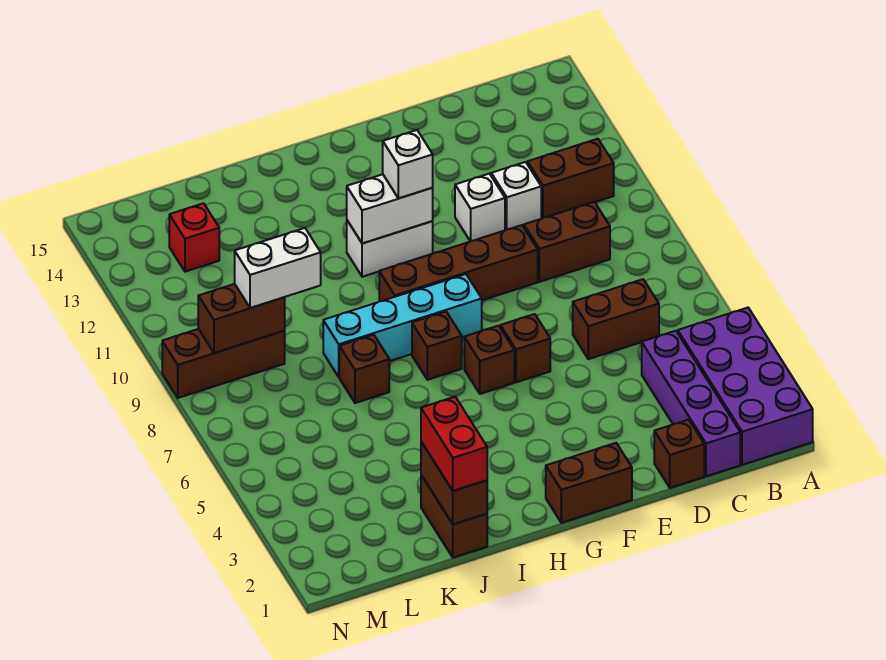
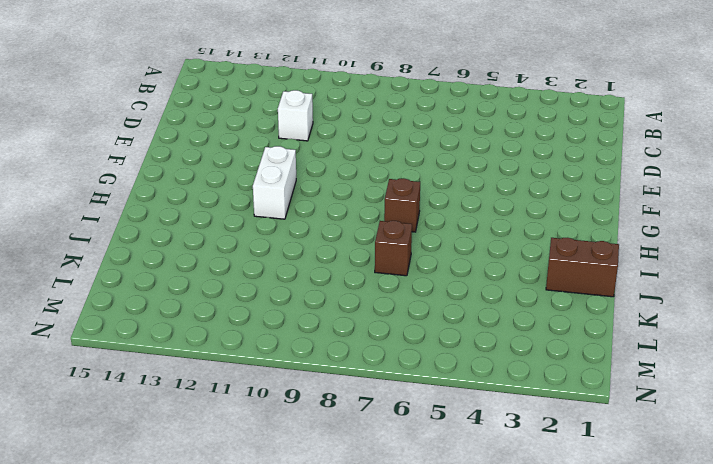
none -> purple brick A1:B4 level 1
none -> brown brick B11:C11 level 1
none -> purple brick C1:C4 level 1

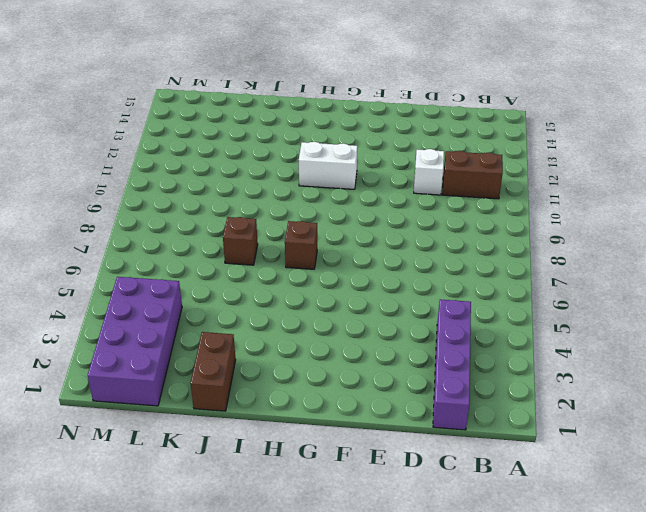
purple brick L1:M4 level 1 -> purple brick A1:B4 level 1
none -> brown brick C6:D6 level 1
none -> brown brick C9:D9 level 1
none -> brown brick D1 level 1

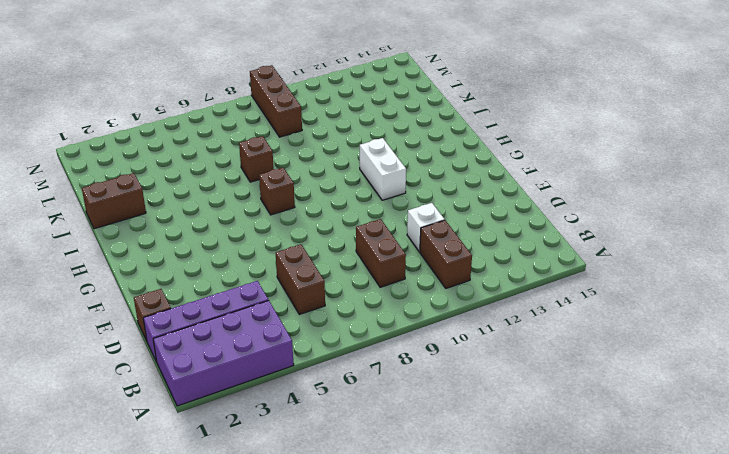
none -> brown brick E9:H9 level 1
none -> white brick E11 level 1
none -> brown brick F1:G1 level 1

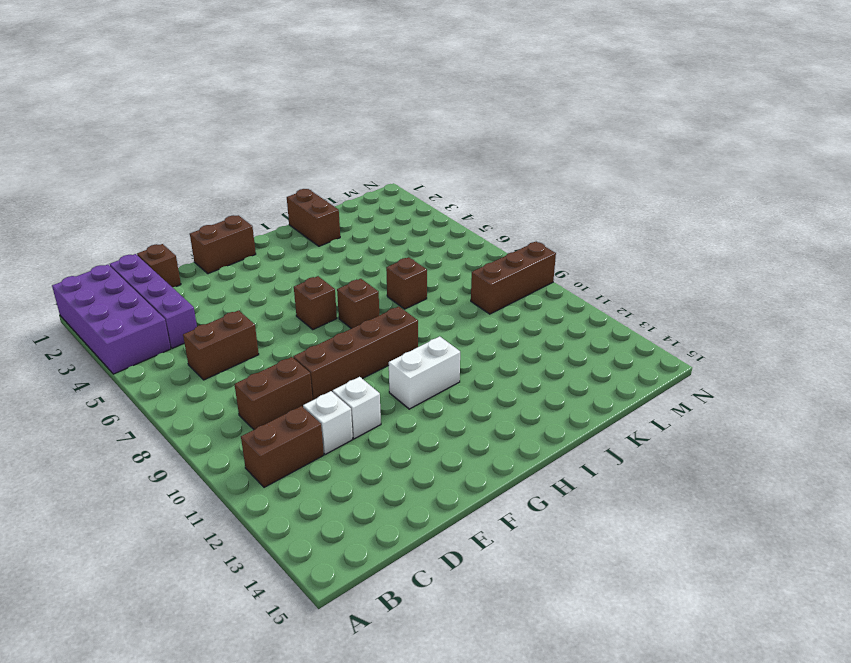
none -> brown brick F6 level 1
none -> cyan brick G8:J8 level 1
none -> red brick L13 level 1

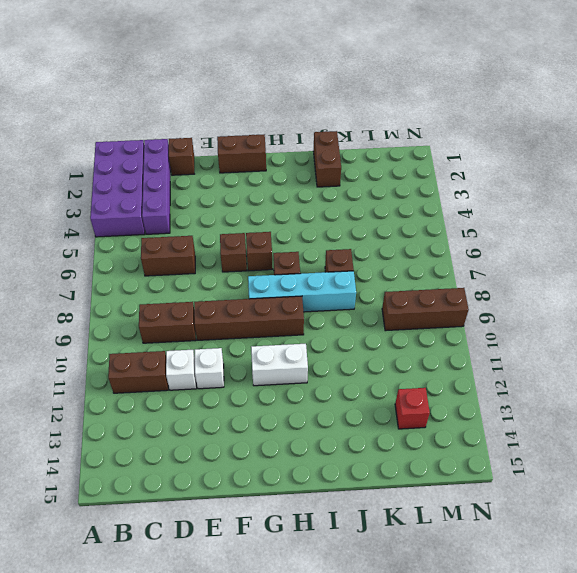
none -> white brick G11:H11 level 2
none -> brown brick J1:J2 level 2
none -> brown brick L9:M9 level 2

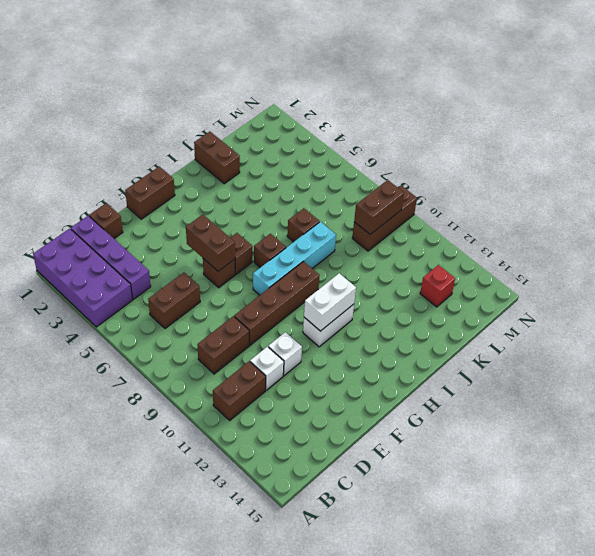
brown brick F5:F6 level 2 -> brown brick J1:J2 level 2
none -> white brick G11 level 3
none -> red brick J1:J2 level 3
none -> white brick K9:L9 level 3

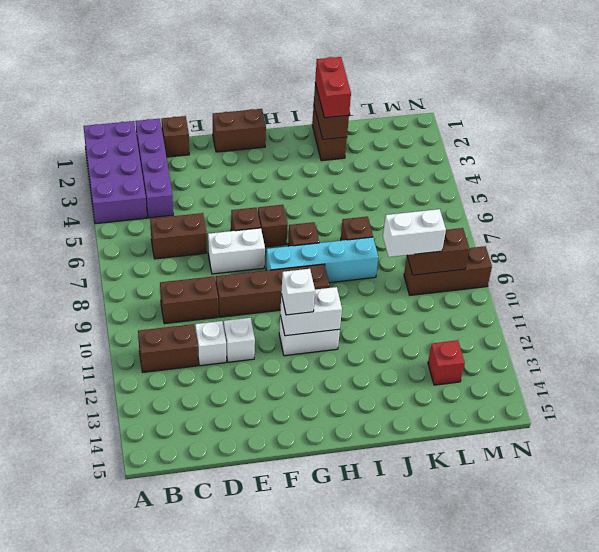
white brick E7:F7 level 1 -> none

